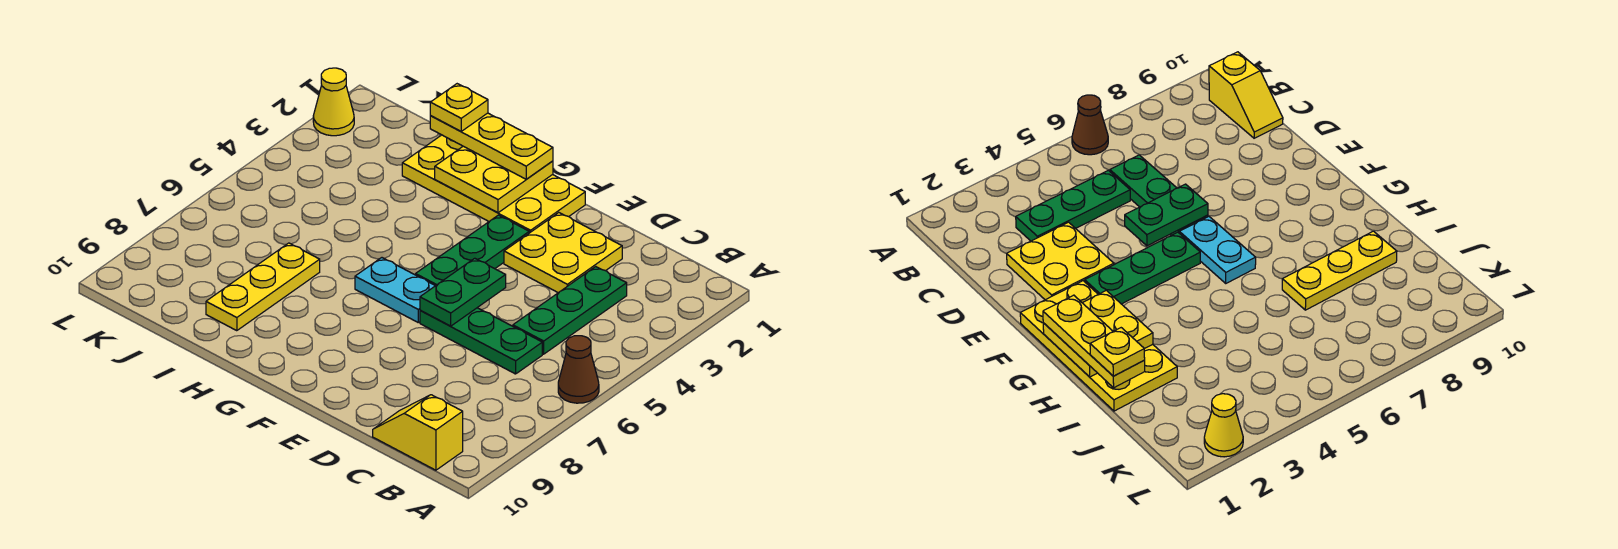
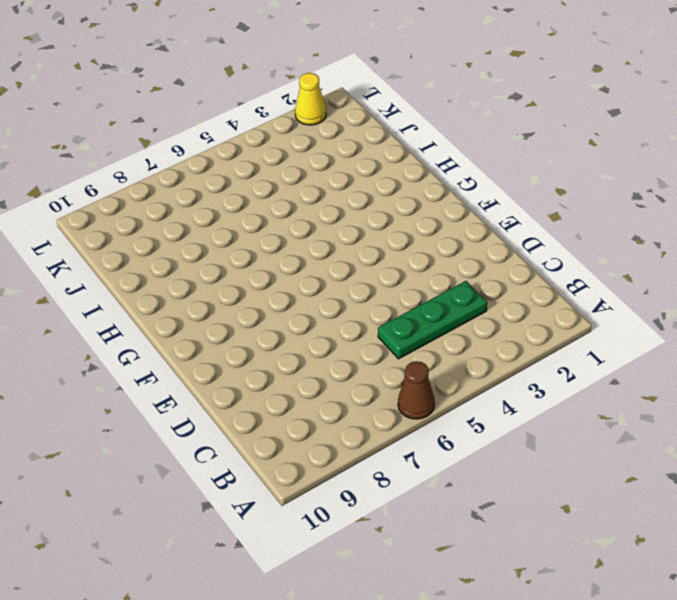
none -> yellow slope B10:C10 level 1 top B
none -> green plate C6:E6 level 1
none -> yellow plate D2:E3 level 1

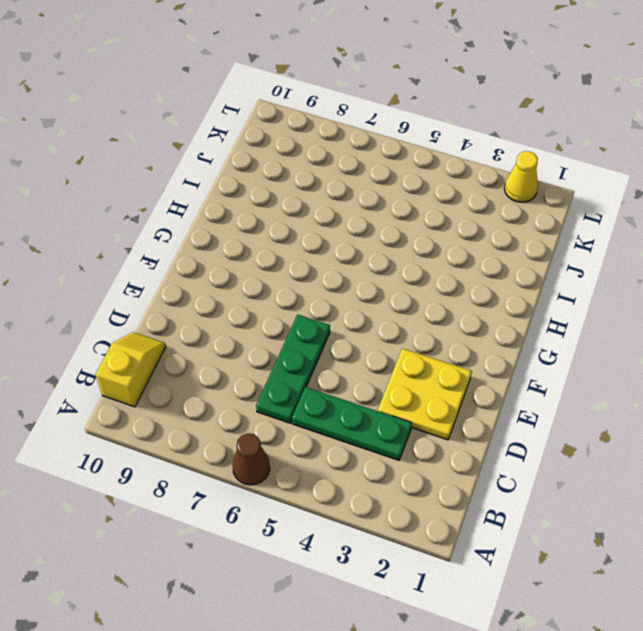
none -> yellow plate F1:I2 level 1
none -> green plate F3:F5 level 1
none -> cyan plate F6:G6 level 1

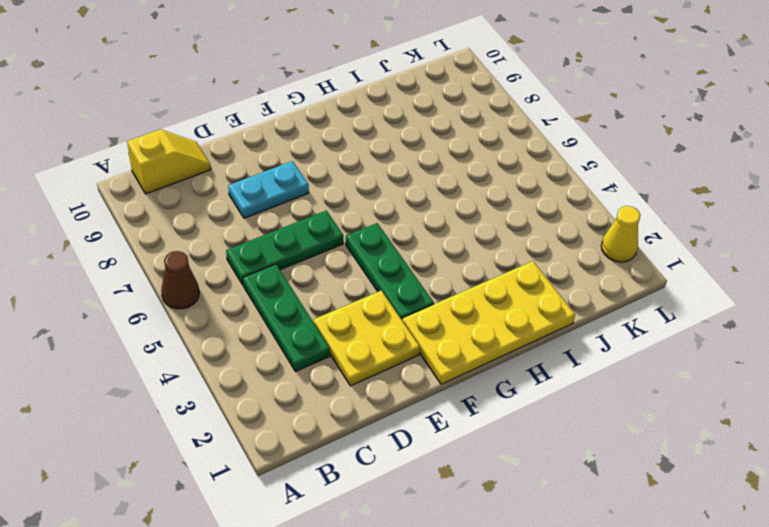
cyan plate D8:E8 level 1 -> cyan plate F6:G6 level 1
none -> yellow plate I7:I9 level 1
none -> green plate E5:E6 level 2
none -> yellow plate G1:H2 level 2

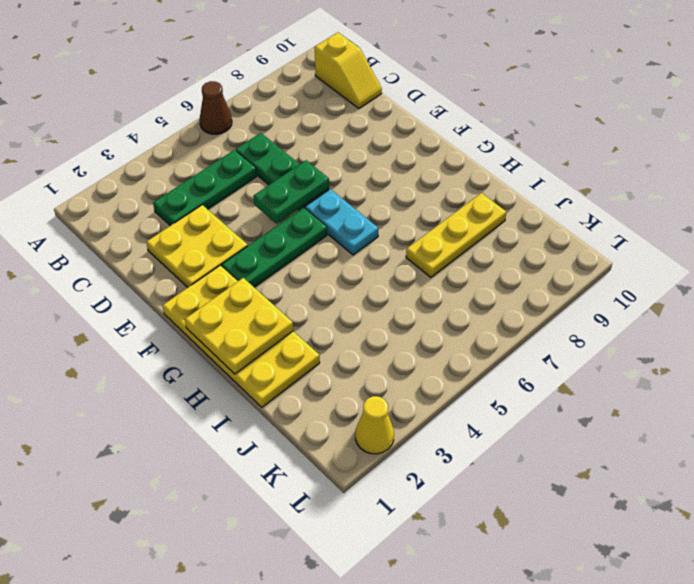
none -> yellow plate G1:I1 level 3
none -> yellow plate I1 level 4

